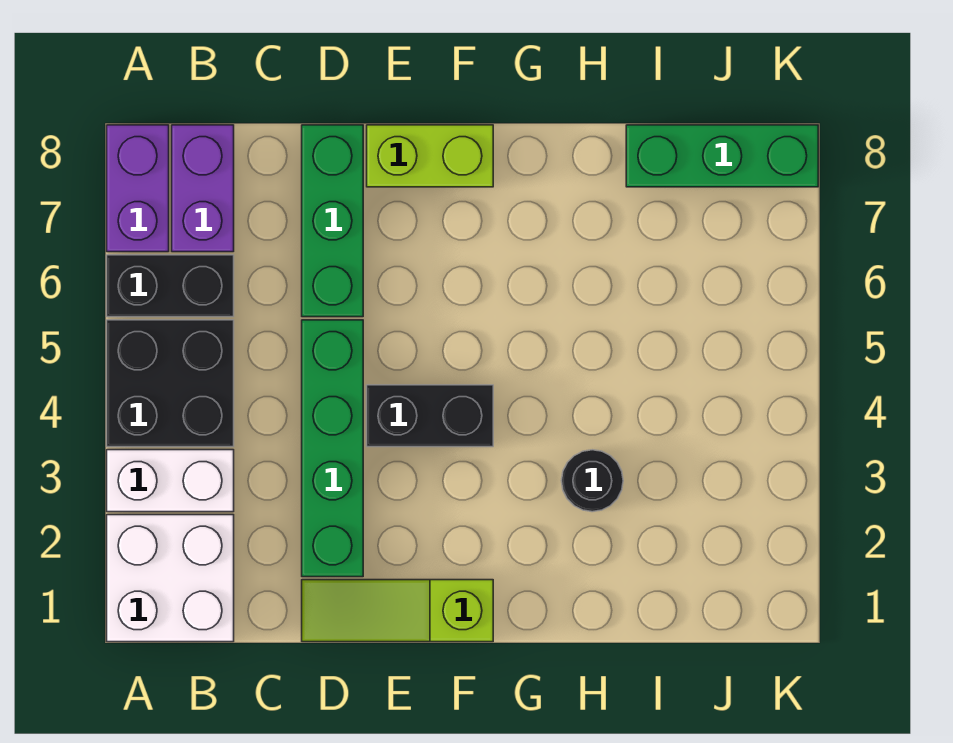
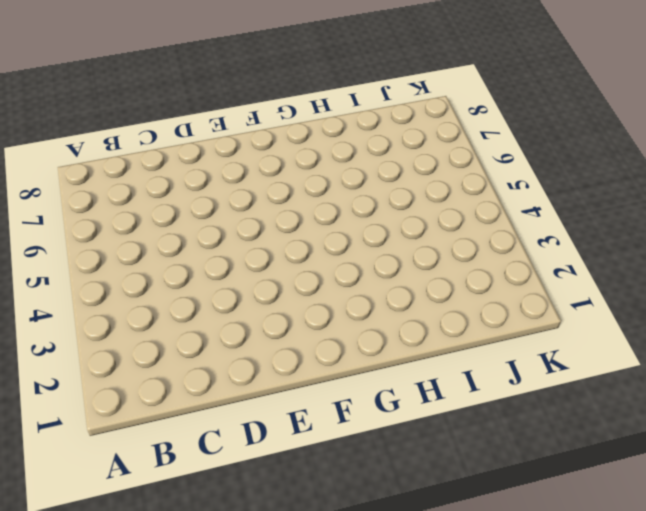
none -> white brick A1:B2 level 1
none -> white brick A3:B3 level 1
none -> black brick A4:B5 level 1

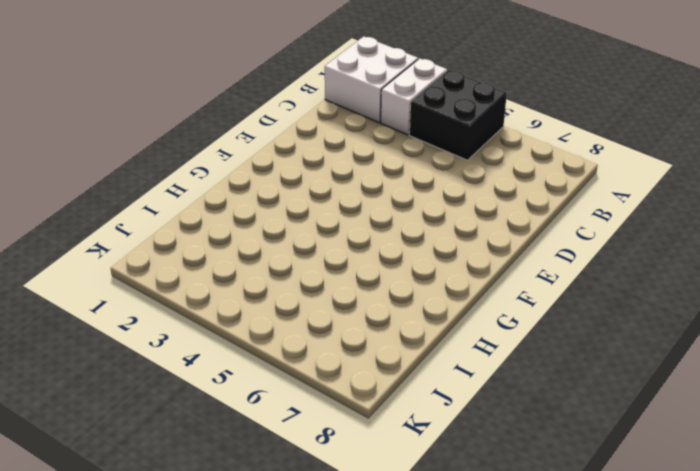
none -> black brick A6:B6 level 1
none -> purple brick A7:A8 level 1
none -> purple brick B7:B8 level 1

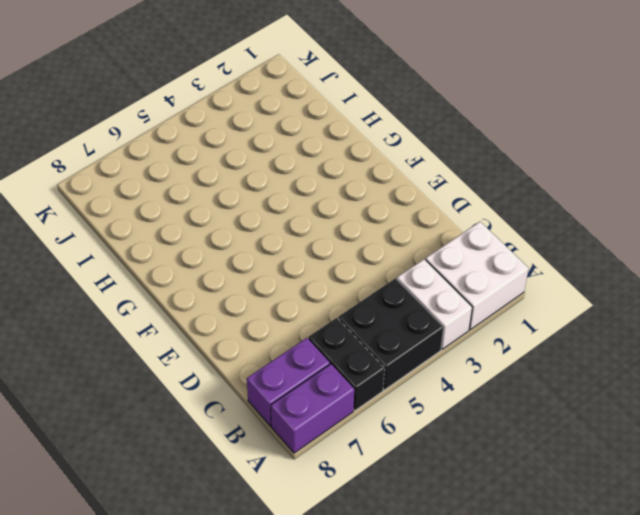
none -> lime slope D1:F1 level 1 top F
none -> green brick D2:D5 level 1
none -> green brick D6:D8 level 1

